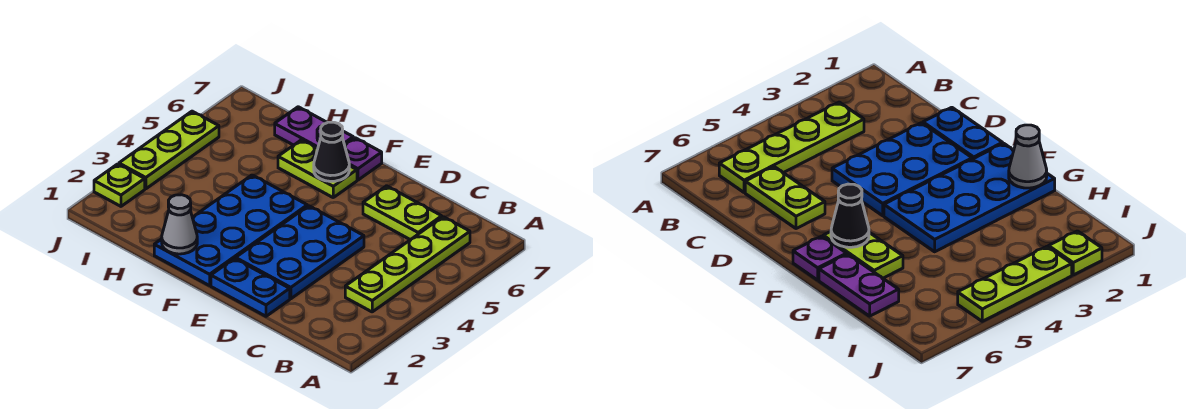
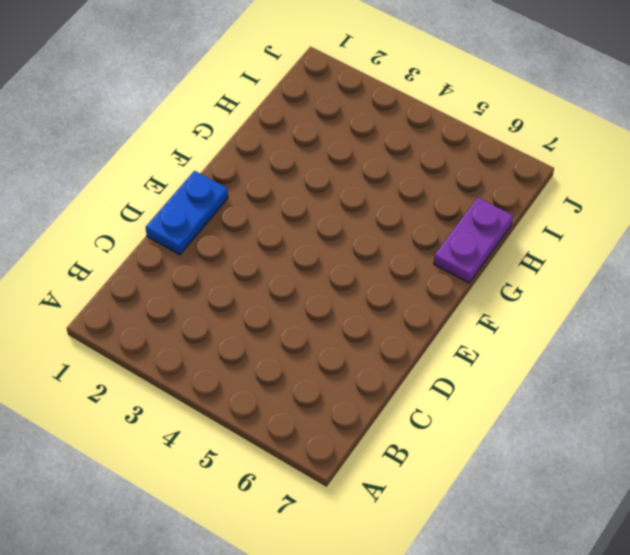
none -> lime plate B3:B6 level 1
none -> lime plate C6:D6 level 1
none -> blue plate D2:E4 level 1

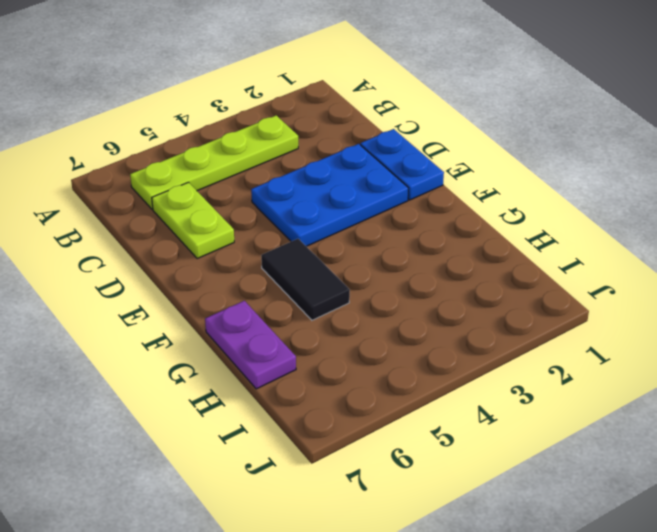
black tile F5:G5 level 1 -> none
none -> blue plate F1:G4 level 1
none -> lime plate F6:G6 level 1
none -> purple plate F7 level 1

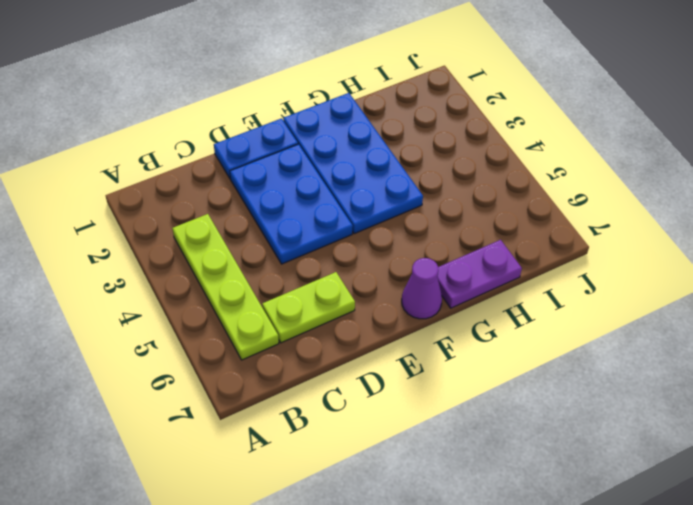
purple cone F7 level 1 -> purple plate F7 level 1
none -> lime plate F6:G6 level 1
none -> lime plate J2 level 1
none -> lime plate J3:J5 level 1

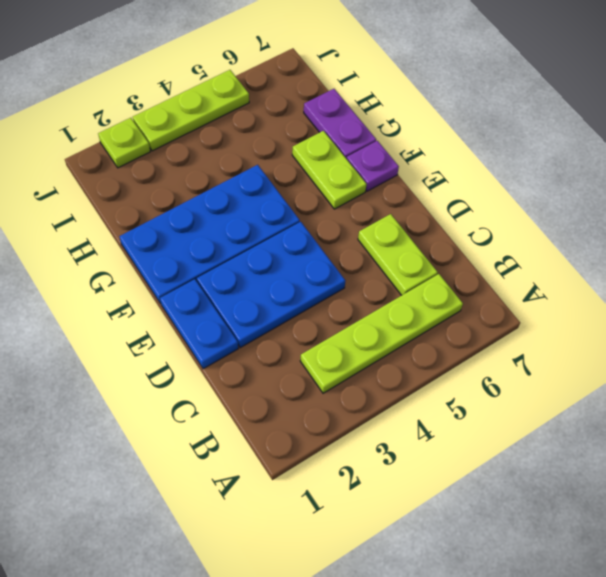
none -> black cone F6 level 2
none -> grey cone G1 level 2

